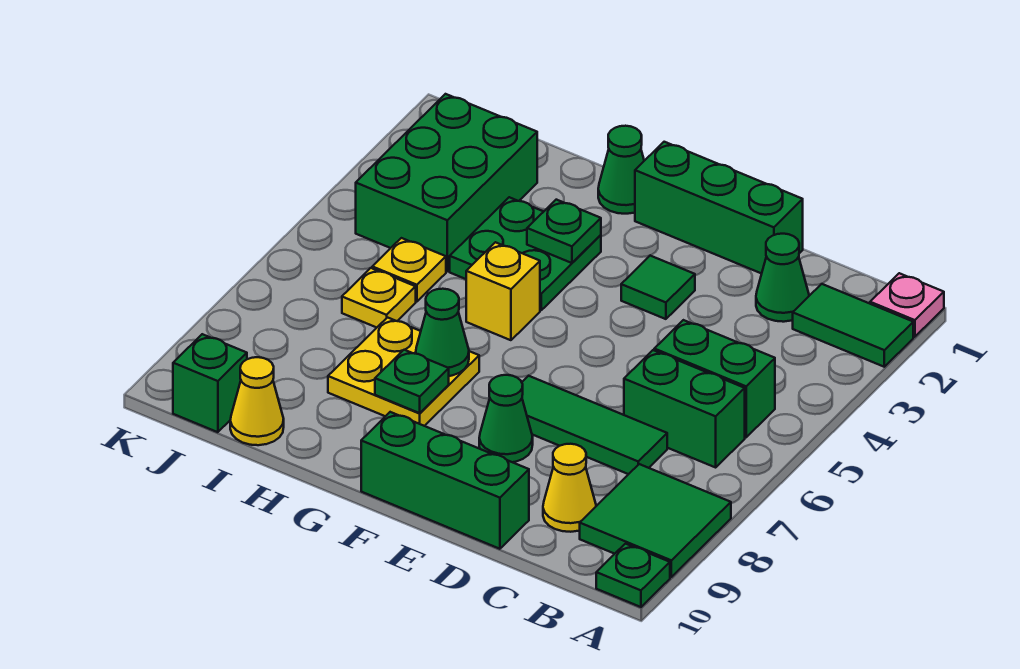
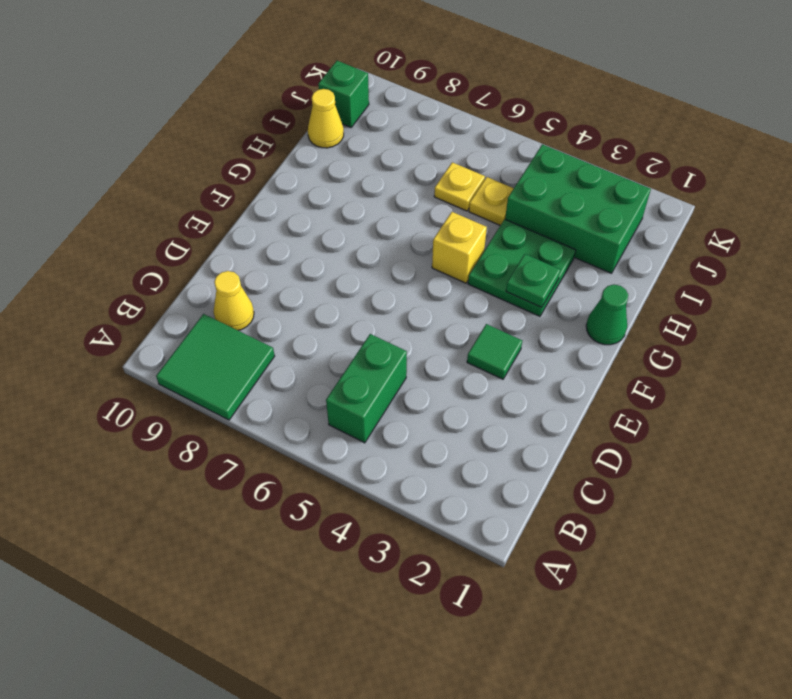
none -> pink plate A1 level 1
none -> green tile A2:B2 level 1
none -> green plate A10 level 1

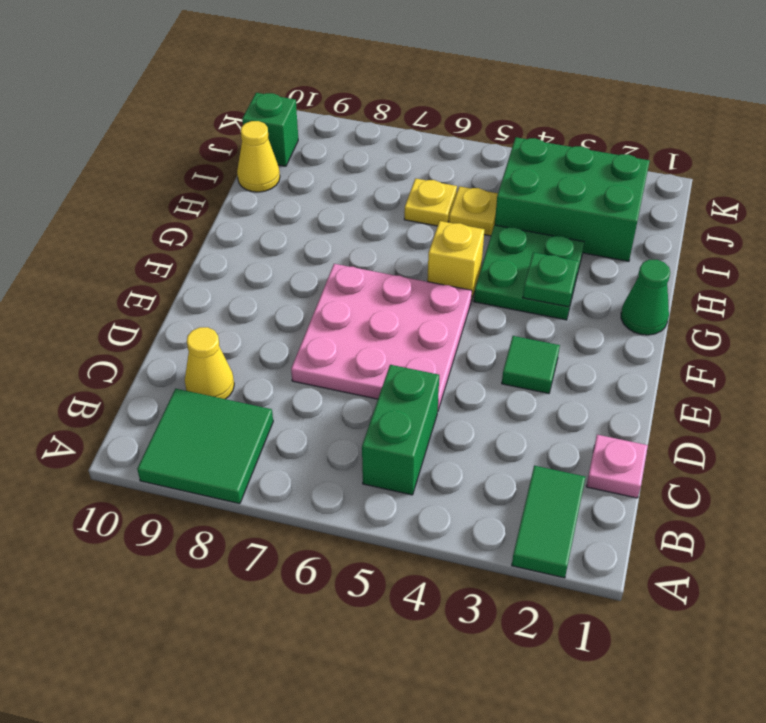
pink plate C1 level 1 -> pink plate A1 level 1
pink plate D5:F7 level 1 -> green tile C7:E7 level 1
none -> green plate A10 level 1
none -> green brick B6:C6 level 1
none -> green cone C2 level 1

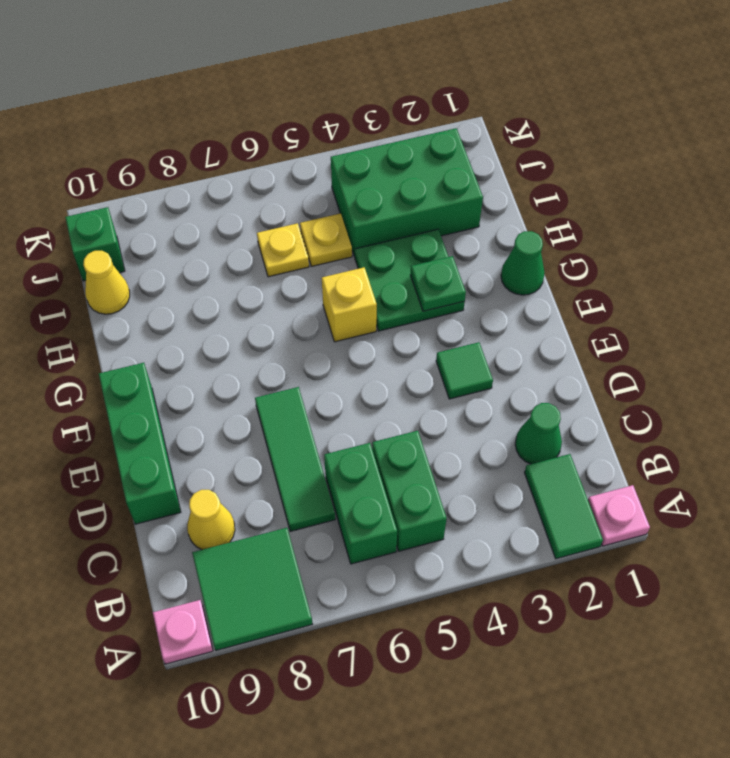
pink plate A10 level 1 -> green plate A10 level 1
none -> green brick D1:F1 level 1
none -> green cone E8 level 1
none -> yellow plate G7:H8 level 1

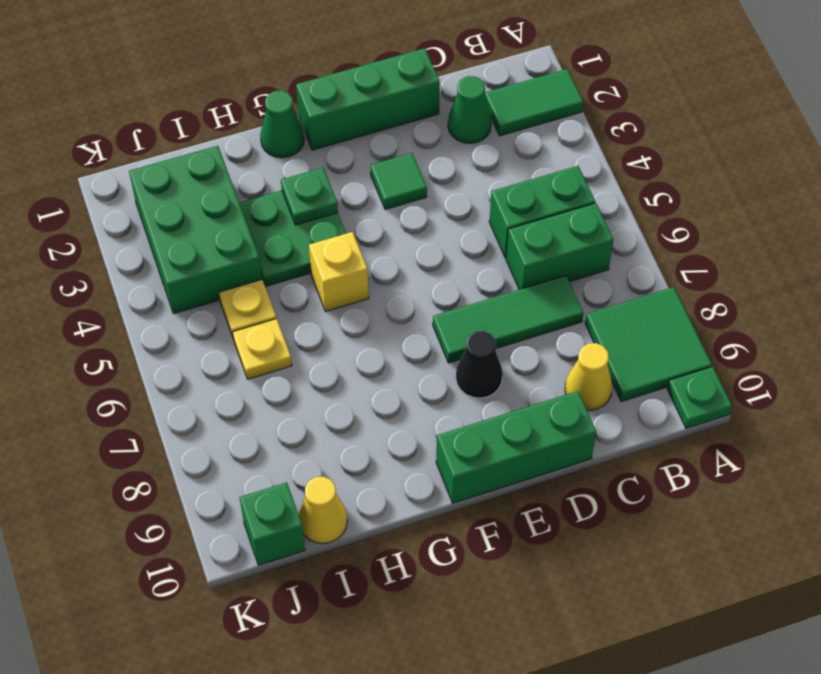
black cone E8 level 1 -> green cone E8 level 1
none -> pink plate A1 level 1
none -> yellow plate G7:H8 level 1
none -> green cone G7 level 2

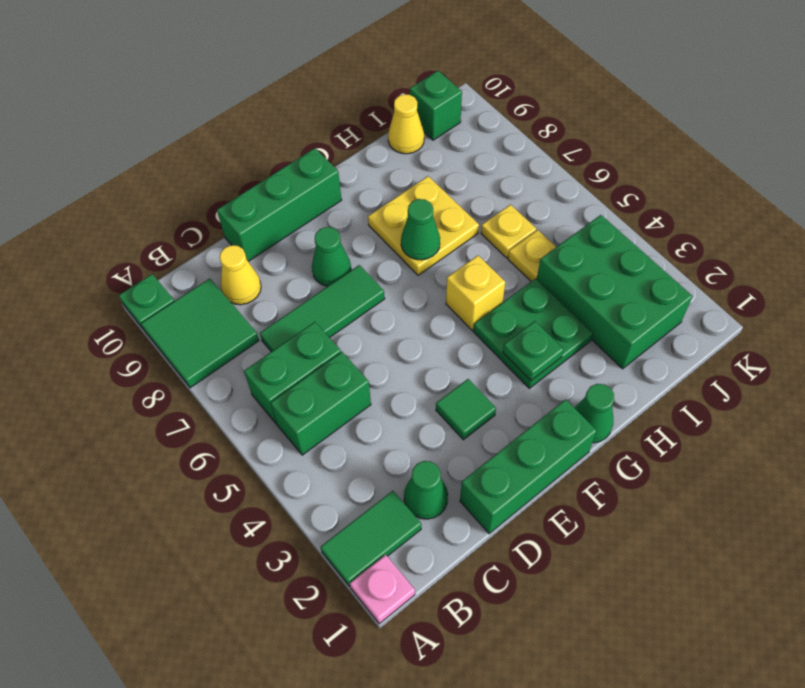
none -> green plate G8 level 2

